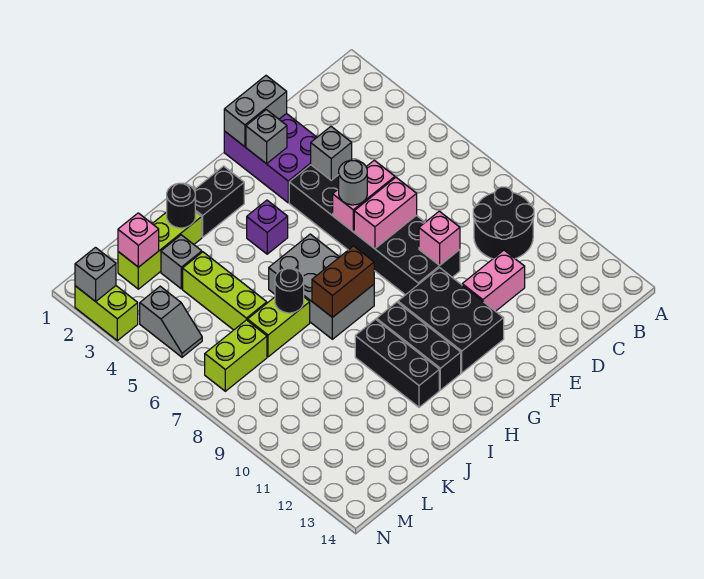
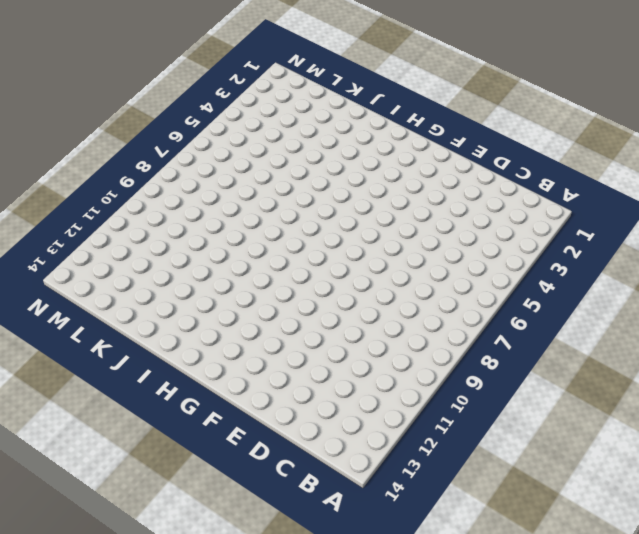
none -> black round brick B9:C10 level 1
none -> pink brick D11:E11 level 1
none -> purple brick E1:F3 level 1

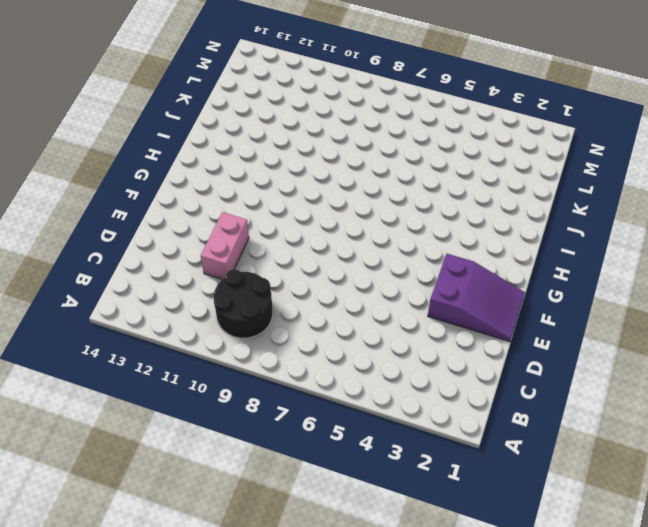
purple slope E1:F3 level 1 top 3 -> purple brick E1:F3 level 1
none -> black brick E4:F9 level 1
none -> black brick F10:G12 level 1
none -> black brick H2:I2 level 1

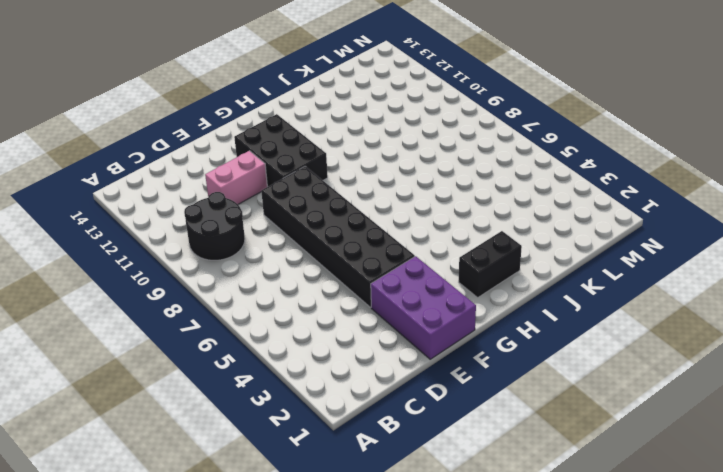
none -> purple brick H4 level 1
none -> grey brick H6:I8 level 1
none -> black brick H10:H12 level 1

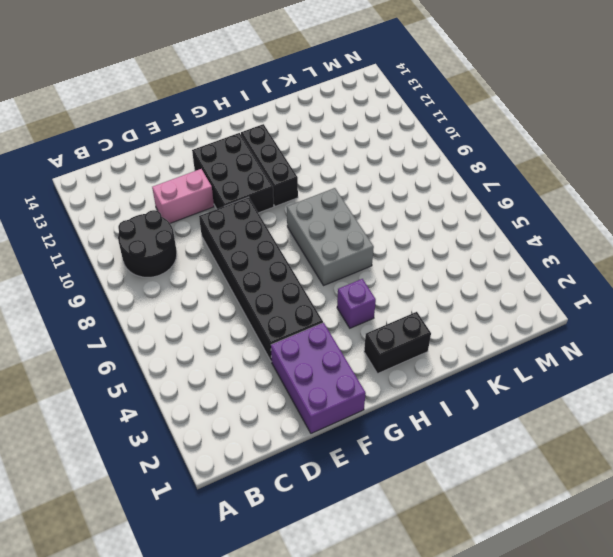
none -> black brick I10:I12 level 1
none -> lime brick J2:L2 level 1
none -> lime brick J7:K7 level 1

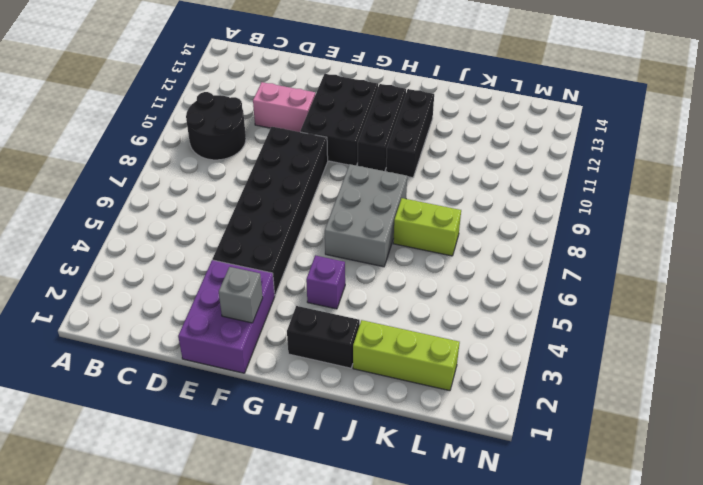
none -> grey brick K3 level 1
none -> lime brick K4:K6 level 1
none -> lime brick L7:M7 level 1

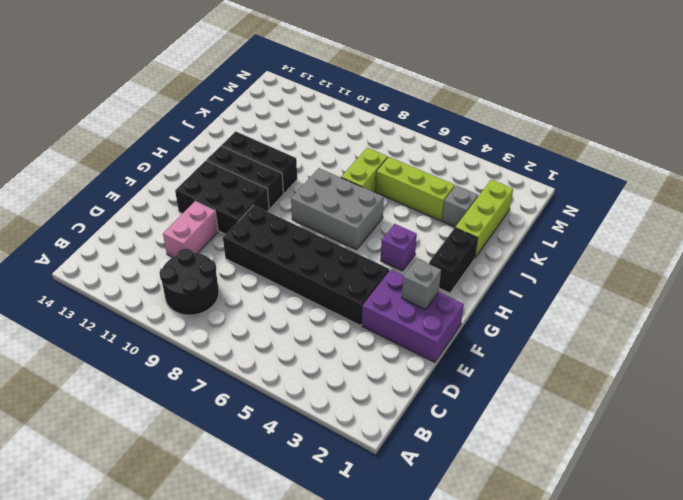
none -> lime brick L7:M7 level 1
none -> grey slope M4:M5 level 1 top 4
none -> lime brick N2:N3 level 1

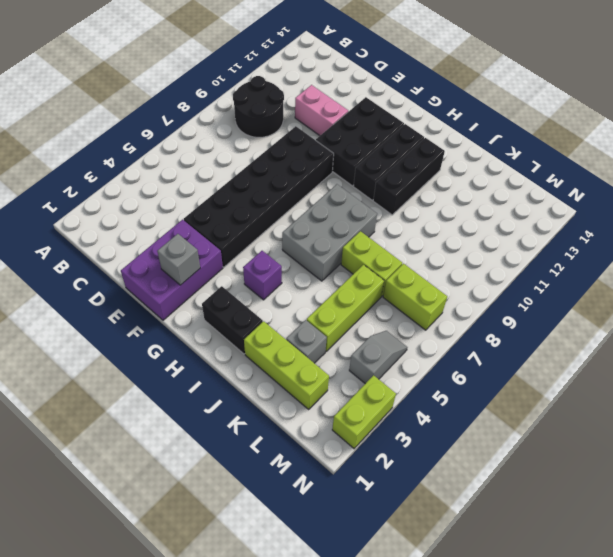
none -> grey brick E1:F1 level 2
none -> grey brick E4 level 2
none -> pink brick E6:F6 level 2

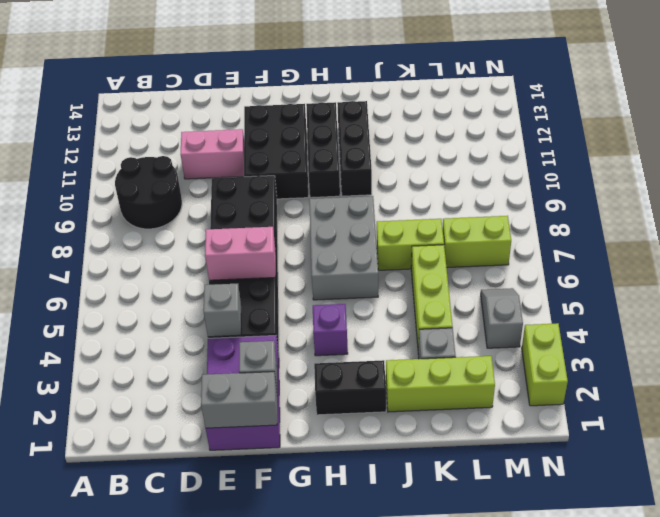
none -> pink brick E7:F7 level 2
none -> pink brick E9 level 2
none -> brown brick H8:I8 level 2

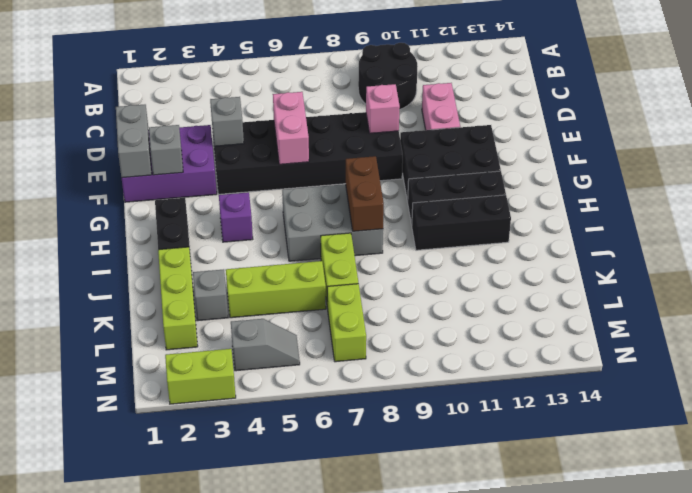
none -> pink brick E7:F7 level 2
none -> black round brick J2 level 2
none -> black round brick J7 level 2

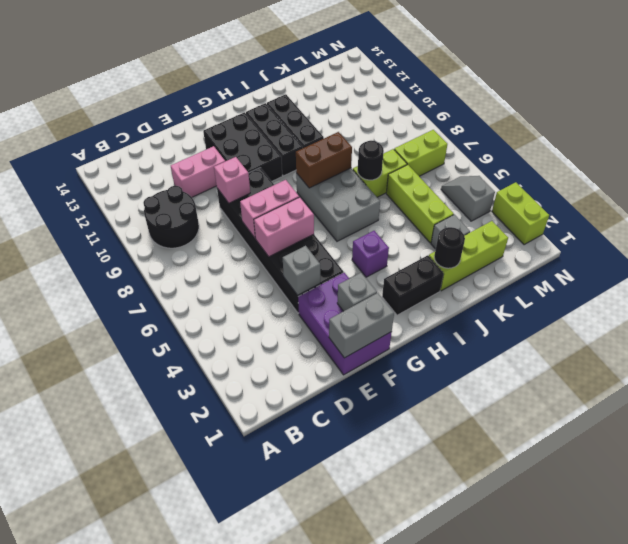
none -> pink brick L2 level 2
none -> grey brick N2 level 2
none -> grey round brick F6 level 3

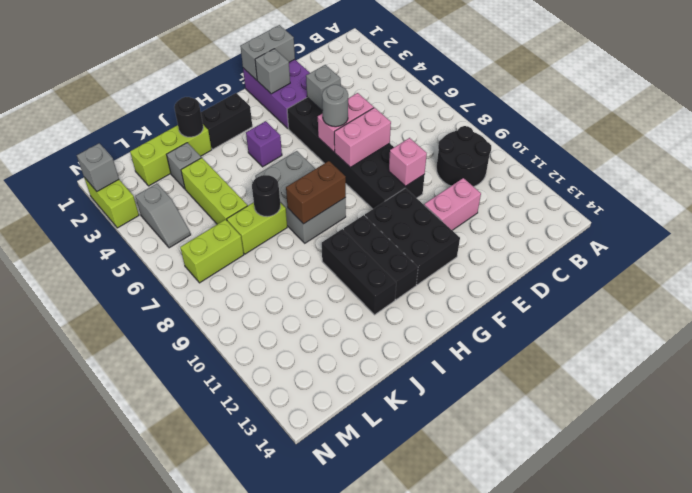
none -> pink brick L2 level 2

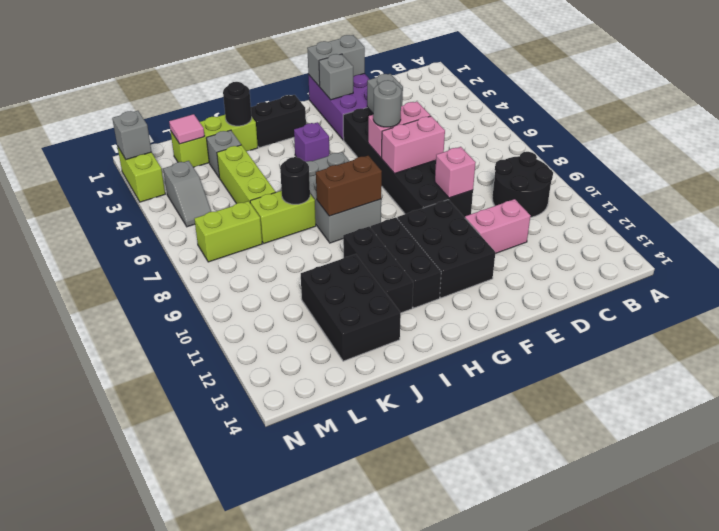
black brick J11:K13 level 1 -> none
pink tile L2 level 2 -> pink brick L2 level 2

